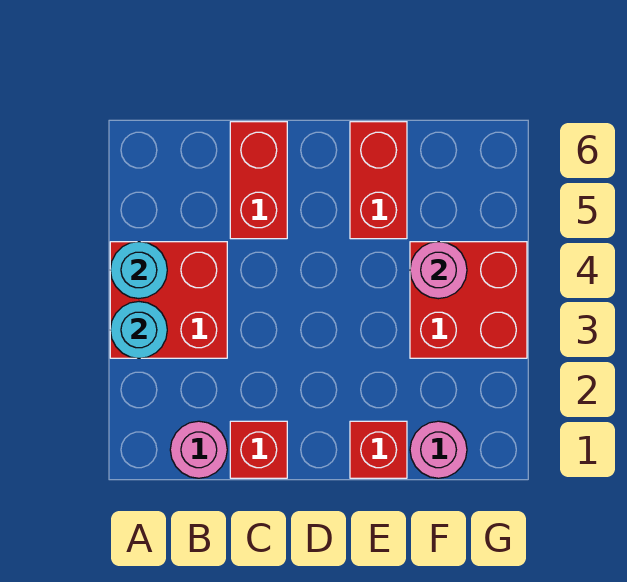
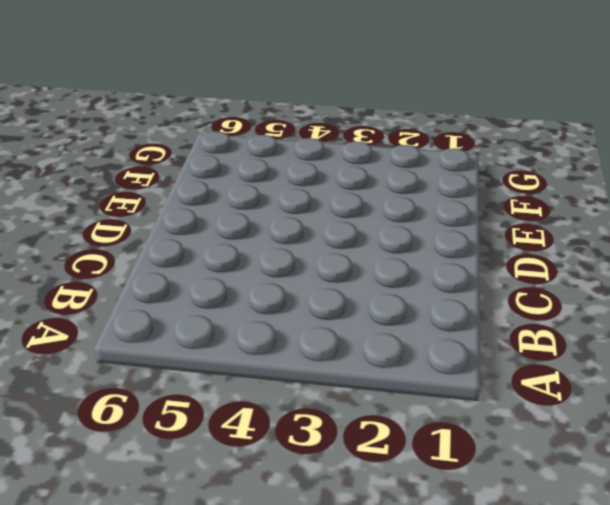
none -> red brick A3:B4 level 1
none -> pink round brick B1 level 1

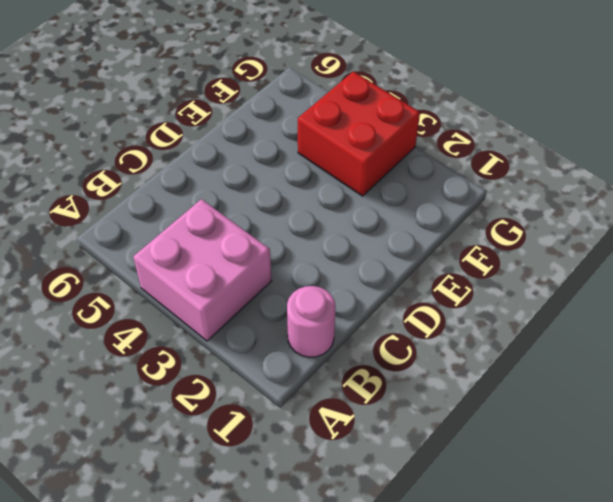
pink brick A3:B4 level 1 -> red brick A3:B4 level 1
none -> red brick C1 level 1
none -> red brick C5:C6 level 1

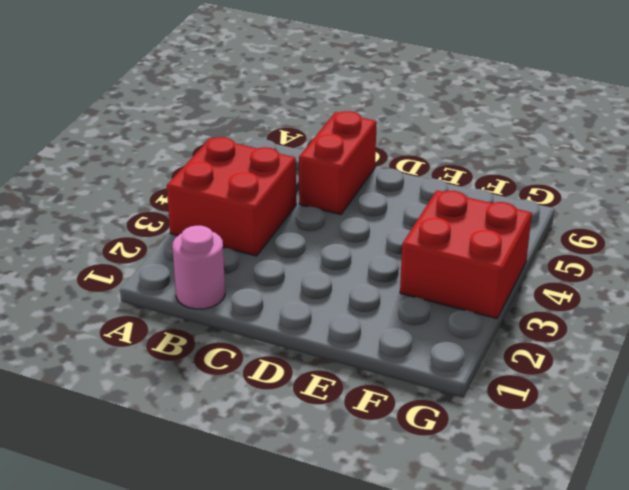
none -> red brick C1 level 1
none -> red brick E1 level 1

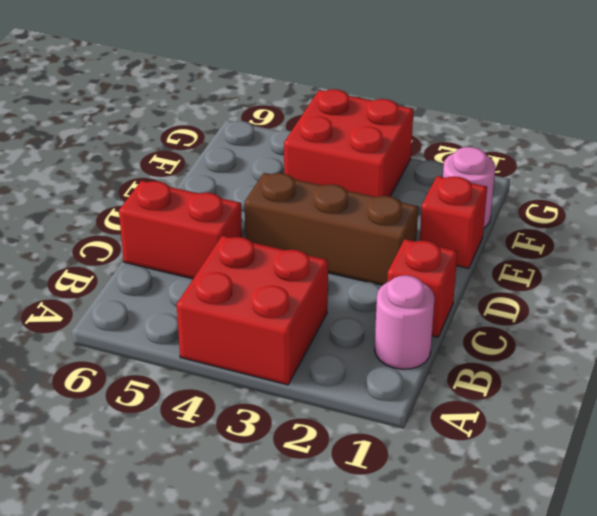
brown brick D2:D4 level 1 -> none
none -> red brick E5:E6 level 1
none -> cyan round brick A3 level 2

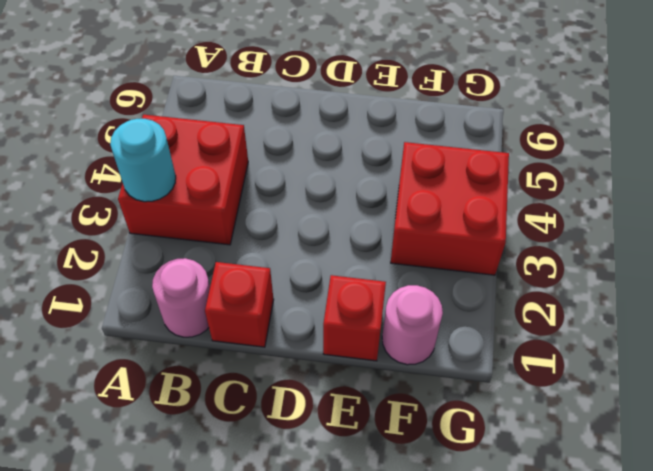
none -> red brick C5:C6 level 1
none -> red brick E5:E6 level 1

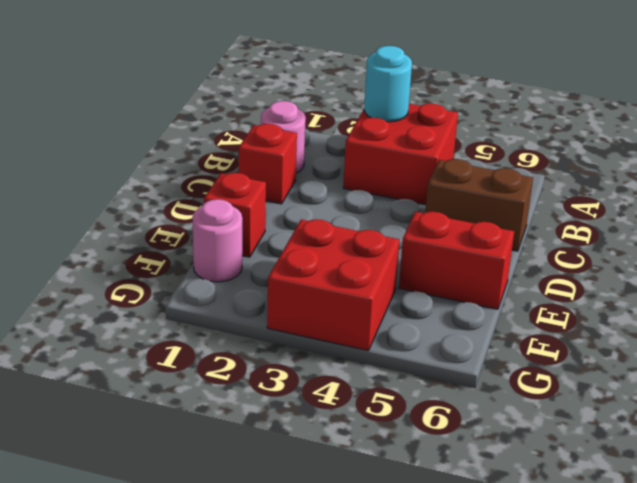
brown brick C5:C6 level 1 -> red brick C5:C6 level 1
none -> cyan round brick A4 level 2
none -> pink round brick F4 level 2

